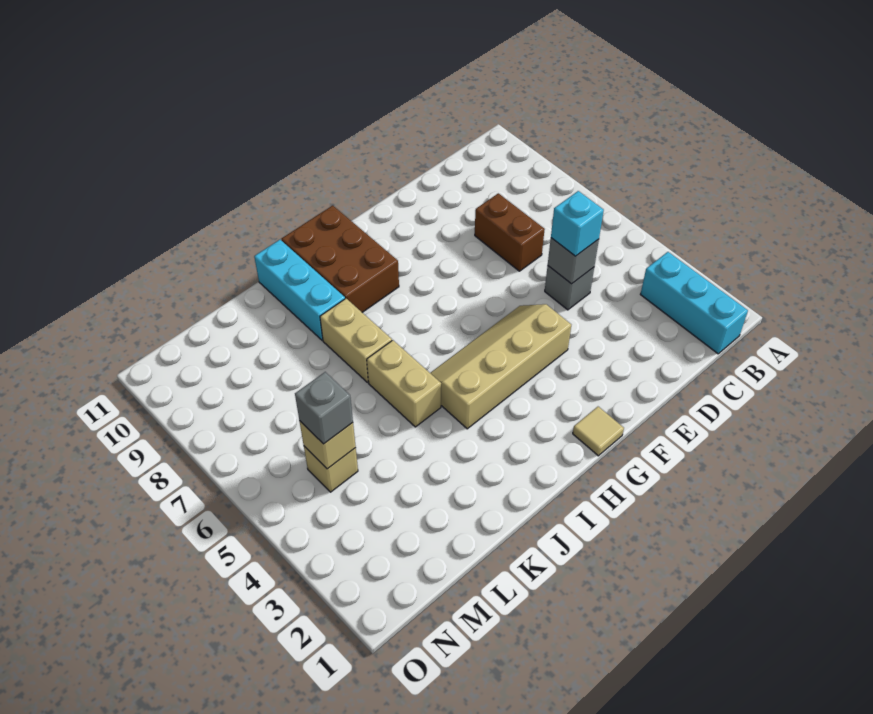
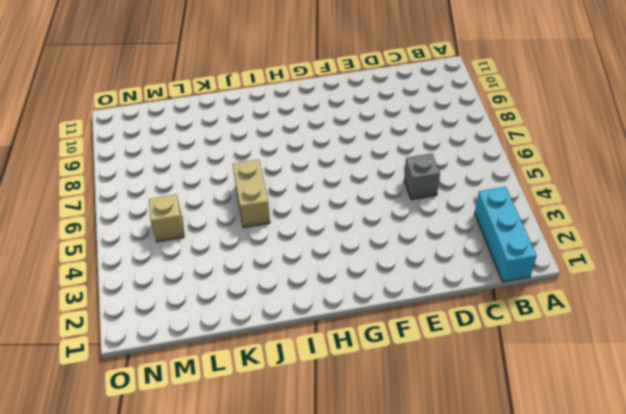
none -> brown brick D7:D8 level 1
none -> tan slope F4:I5 level 1 top 4
none -> tan tile G1 level 1

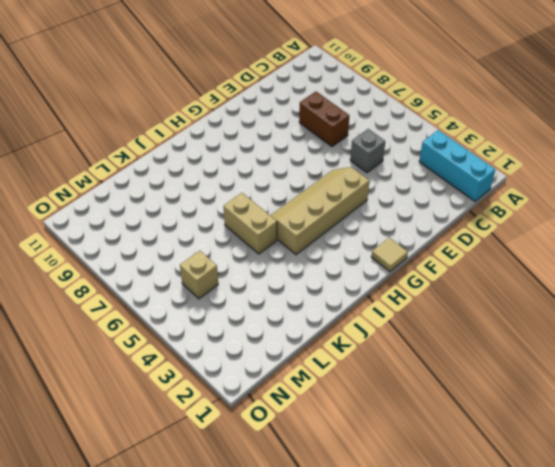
none -> brown brick H9:I11 level 1
none -> tan brick J7:J8 level 1
none -> cyan brick J9:J11 level 1

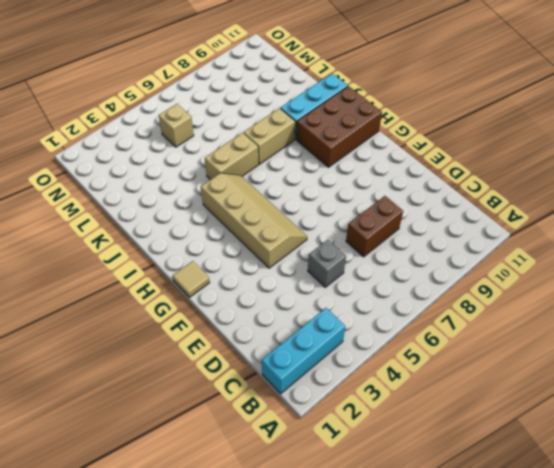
none -> grey brick D5 level 2
none -> tan brick M5 level 2
none -> cyan brick D5 level 3

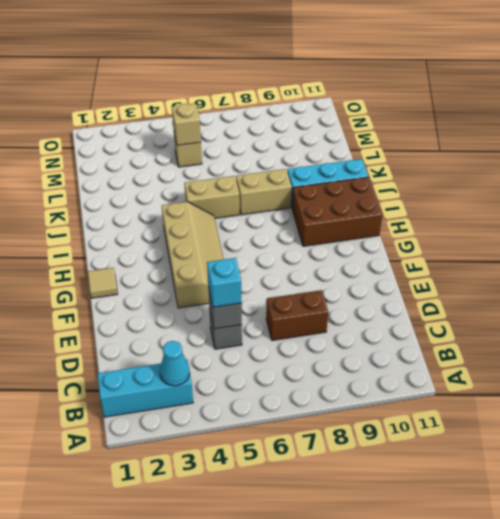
cyan cone B3 level 2 -> none
none -> grey brick M5 level 3

